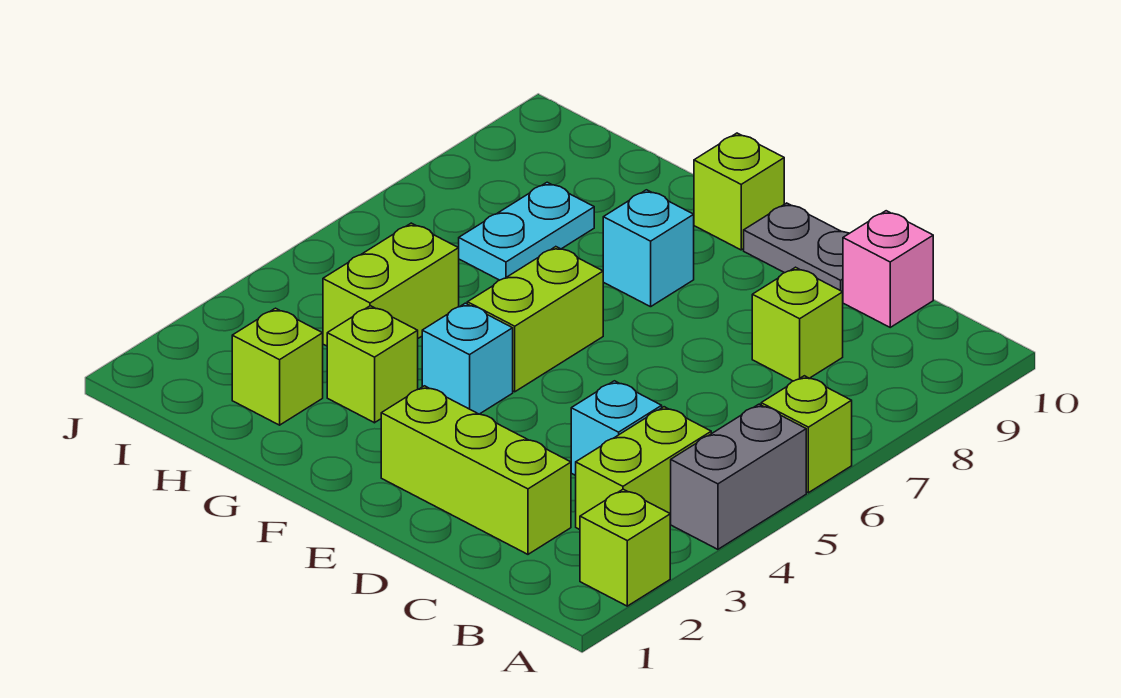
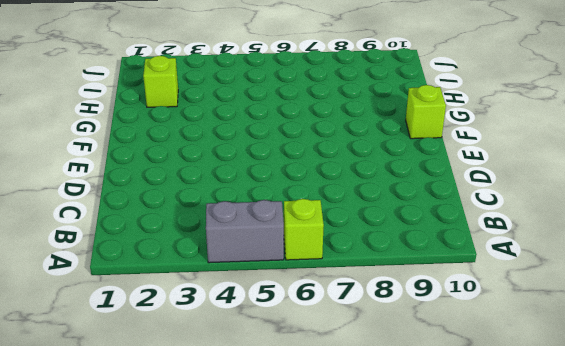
none -> lime brick A2 level 1
none -> lime brick B3:B4 level 1
none -> lime brick C2:E2 level 1

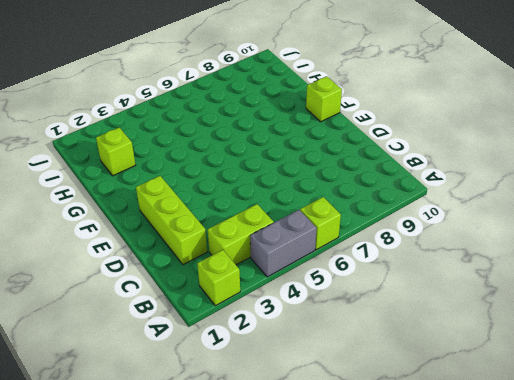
none -> cyan brick C4 level 1
none -> lime brick C8 level 1
none -> pink brick C10 level 1

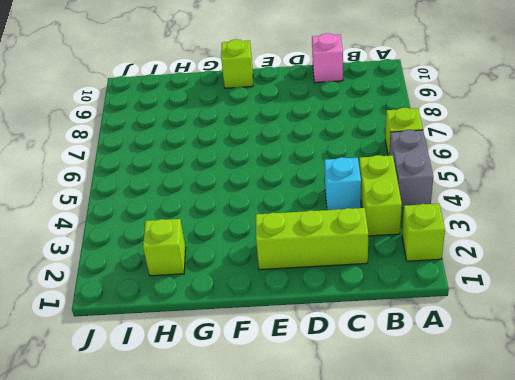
none -> lime brick C8 level 1
none -> grey plate D10:E10 level 1
none -> cyan brick F4 level 1

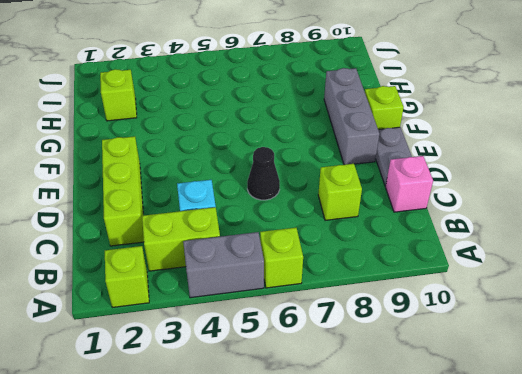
black cone D6 level 1 -> none
grey brick E9:G9 level 1 -> none
none -> cyan brick F4 level 1
none -> lime brick F5:F6 level 1
none -> cyan brick F8 level 1

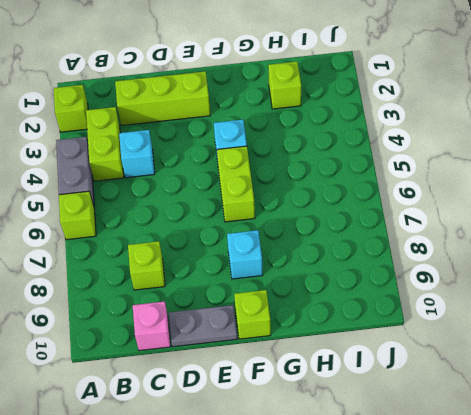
none -> lime brick G3 level 1
none -> lime brick H4:H5 level 1
none -> cyan plate H7:H8 level 1

